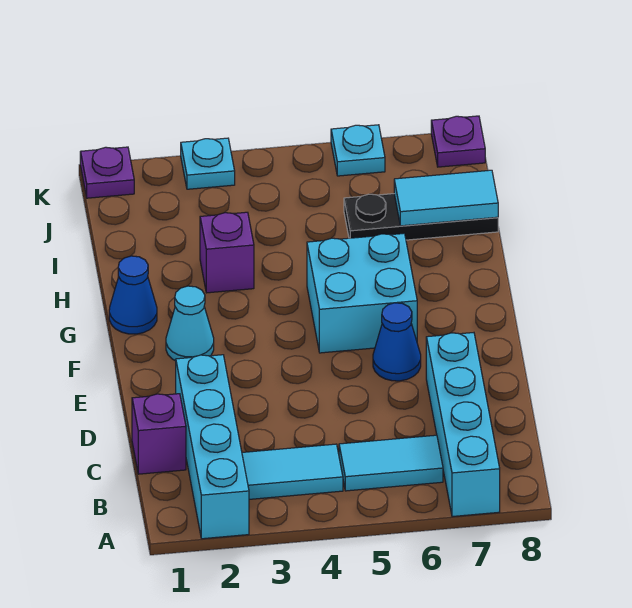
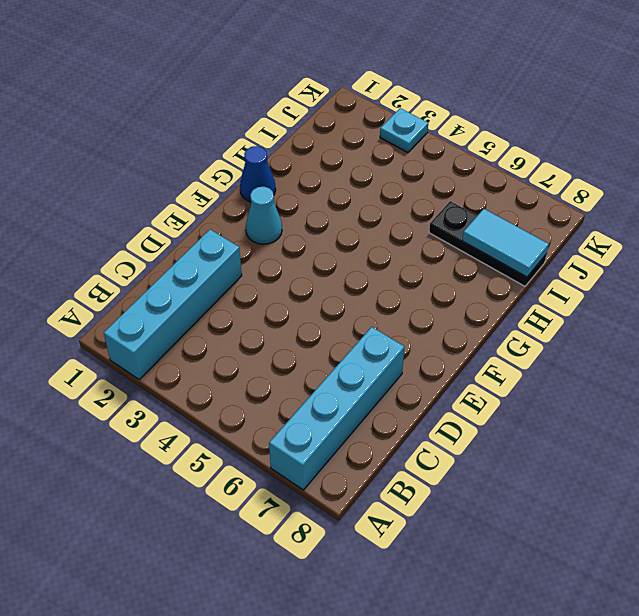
none -> cyan tile B3:B4 level 1
none -> cyan tile B5:B6 level 1
none -> purple brick C1 level 1

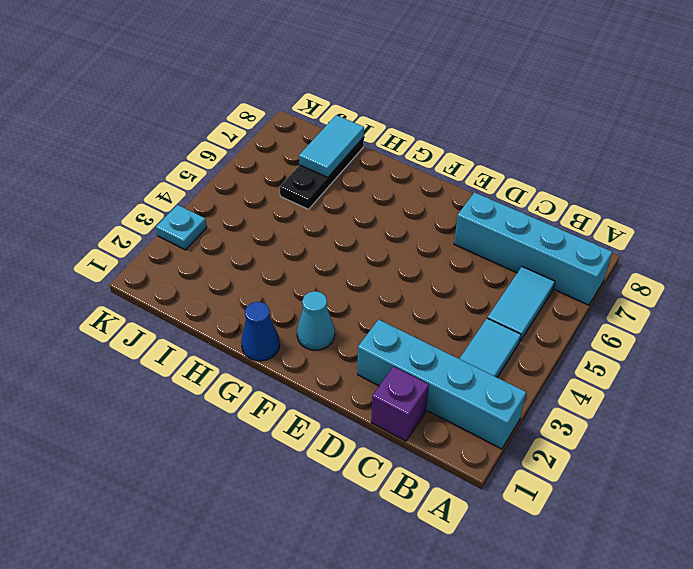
none -> blue cone E6 level 1
none -> cyan brick F5:G6 level 1
none -> purple brick H3 level 1

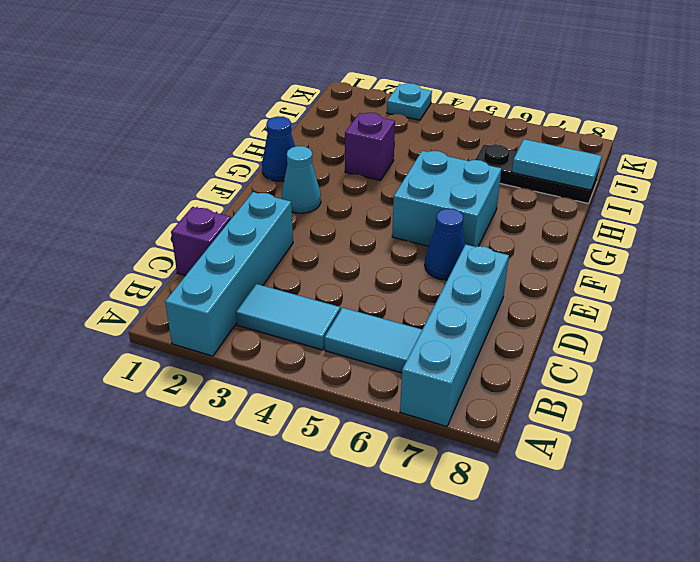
none -> purple plate K1 level 1
none -> cyan plate K6 level 1
none -> purple plate K8 level 1

